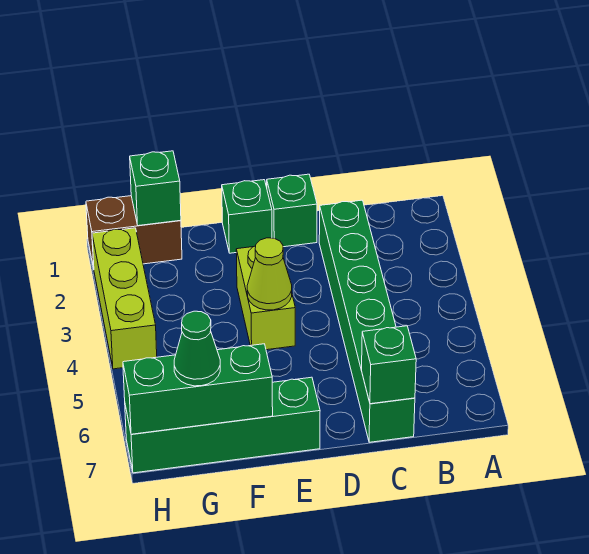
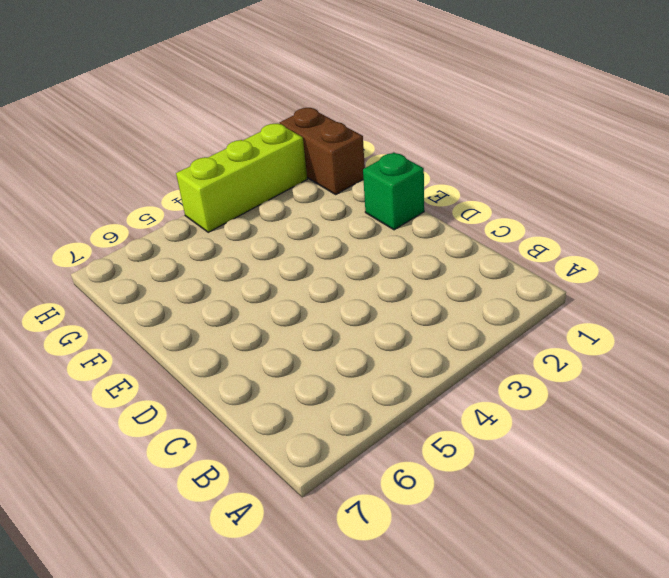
none -> green brick C2:C7 level 1
none -> green brick D1 level 1
none -> lime brick E3:E4 level 1

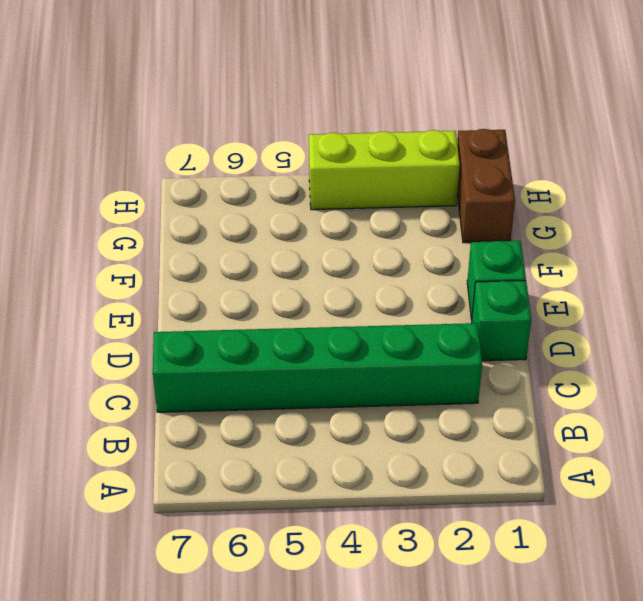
none -> lime brick E3:E4 level 1
none -> green brick E7:H7 level 1
none -> green brick C7 level 2

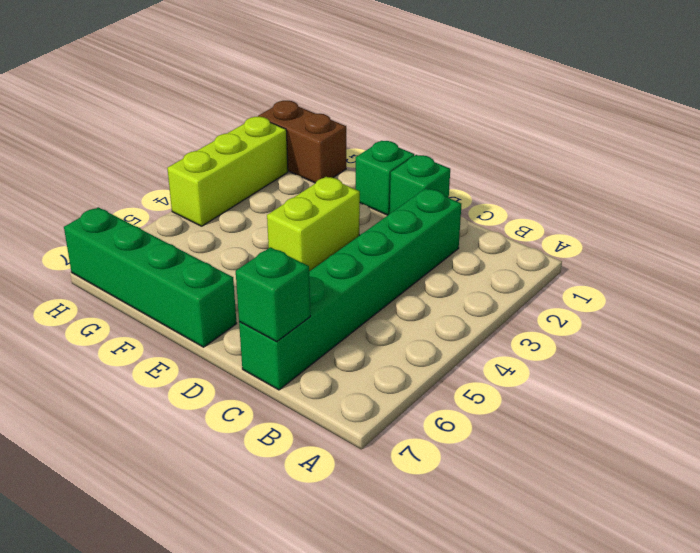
none -> lime cone E4 level 2
none -> green brick F7:H7 level 2
none -> green brick G1 level 2

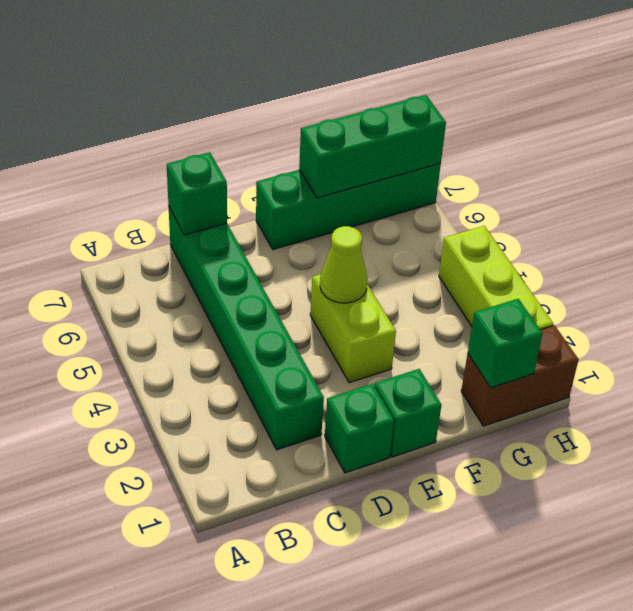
none -> green cone G7 level 3

